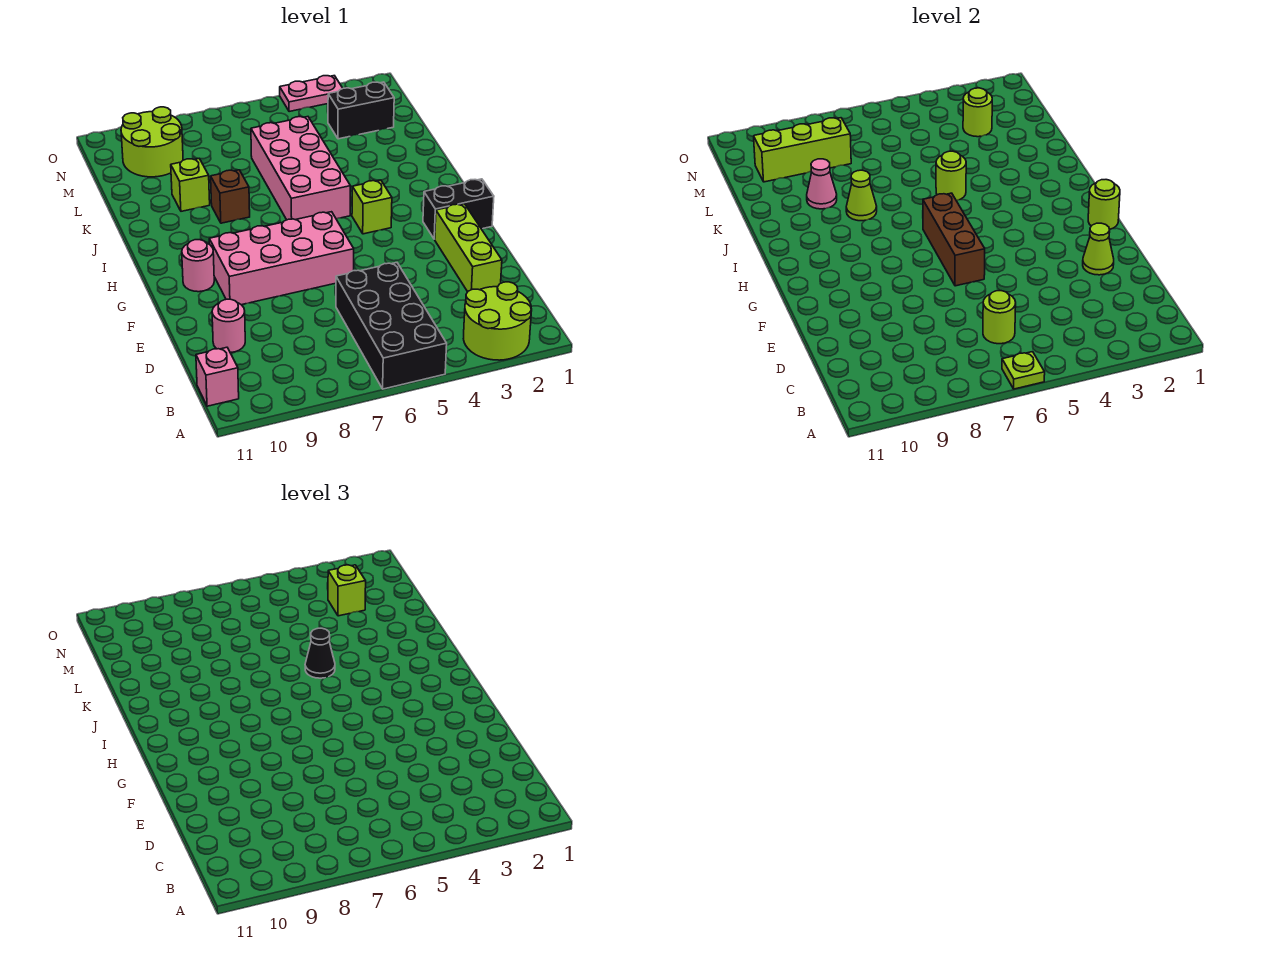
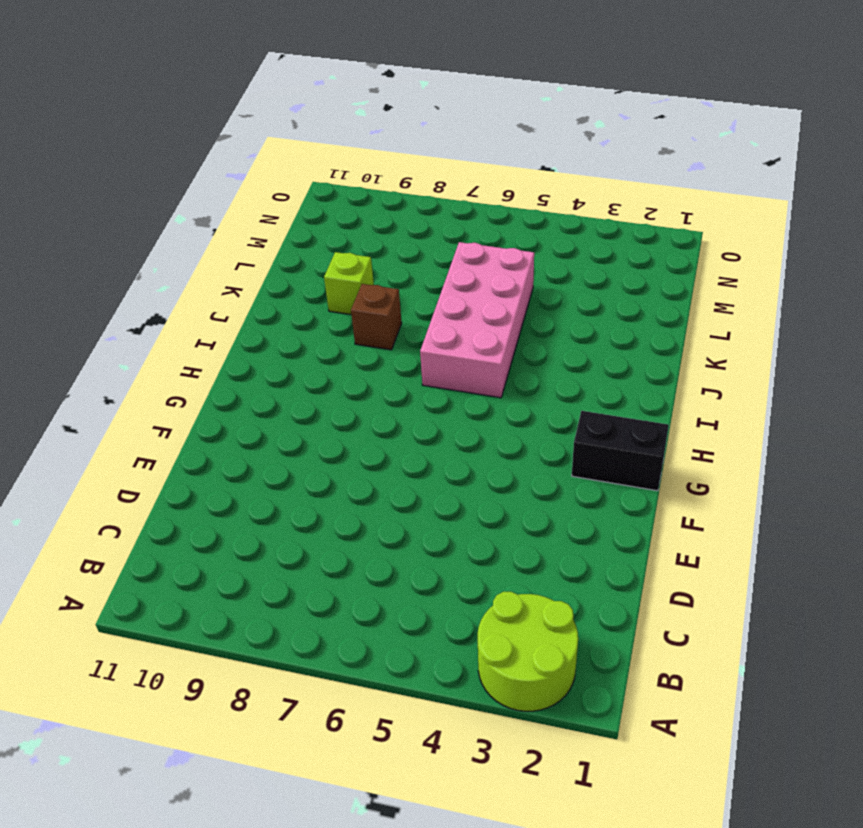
none -> black brick A5:D6 level 1
none -> pink brick B11 level 1
none -> lime brick D2:F2 level 1

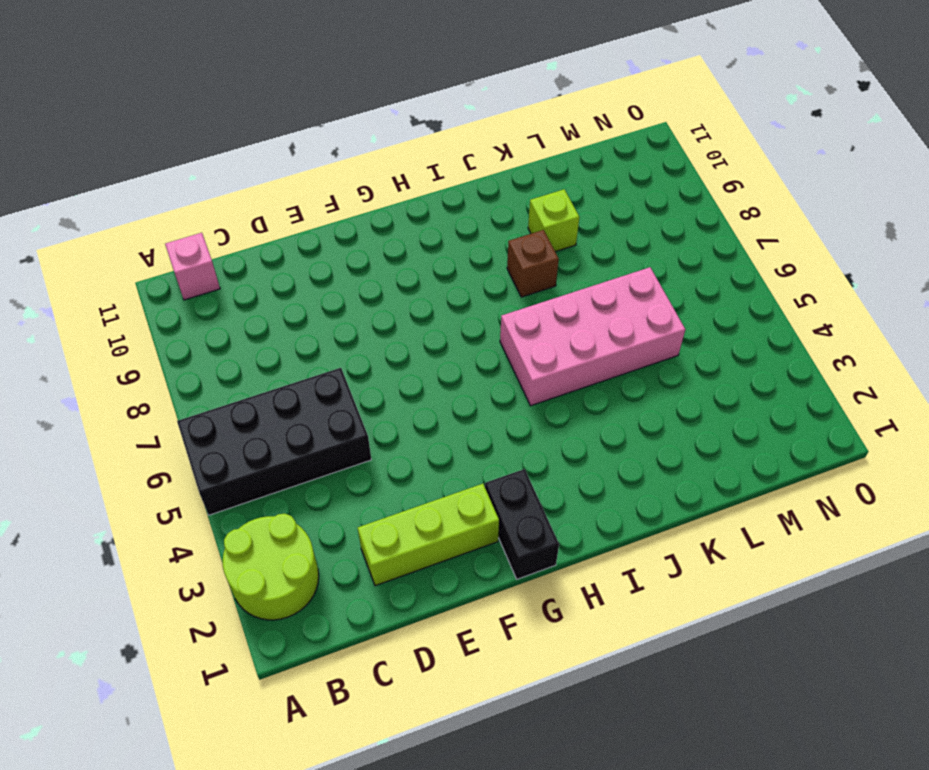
none -> pink round brick D10 level 1
none -> pink brick F6:G9 level 1
none -> pink round brick G10 level 1

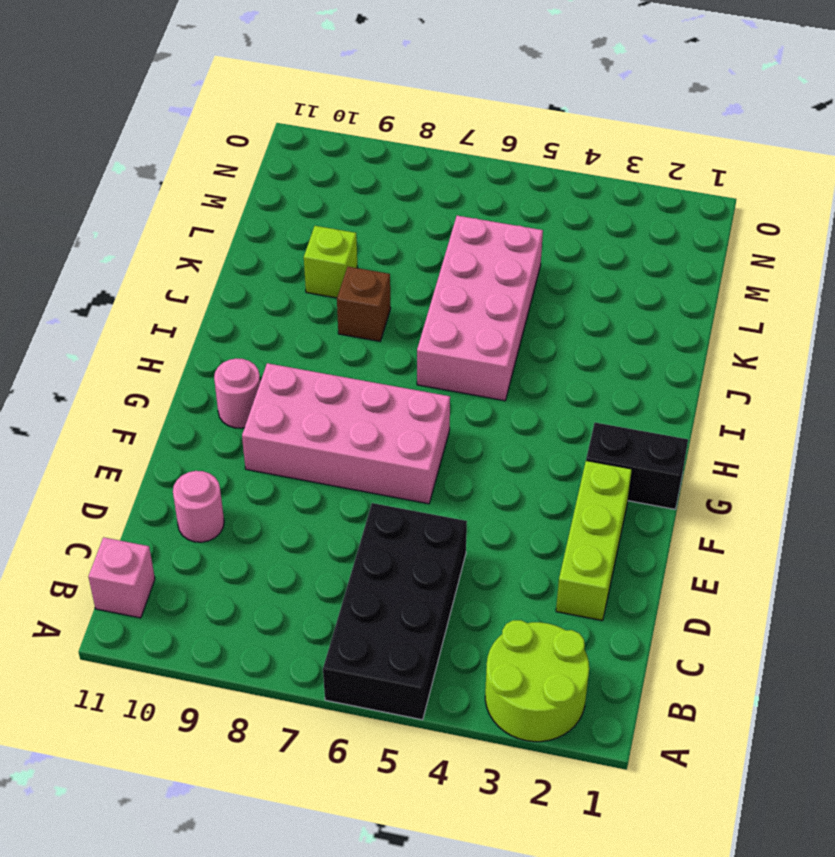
none -> lime brick H4 level 1
none -> black brick M2:M3 level 1
none -> lime round brick M9:N10 level 1

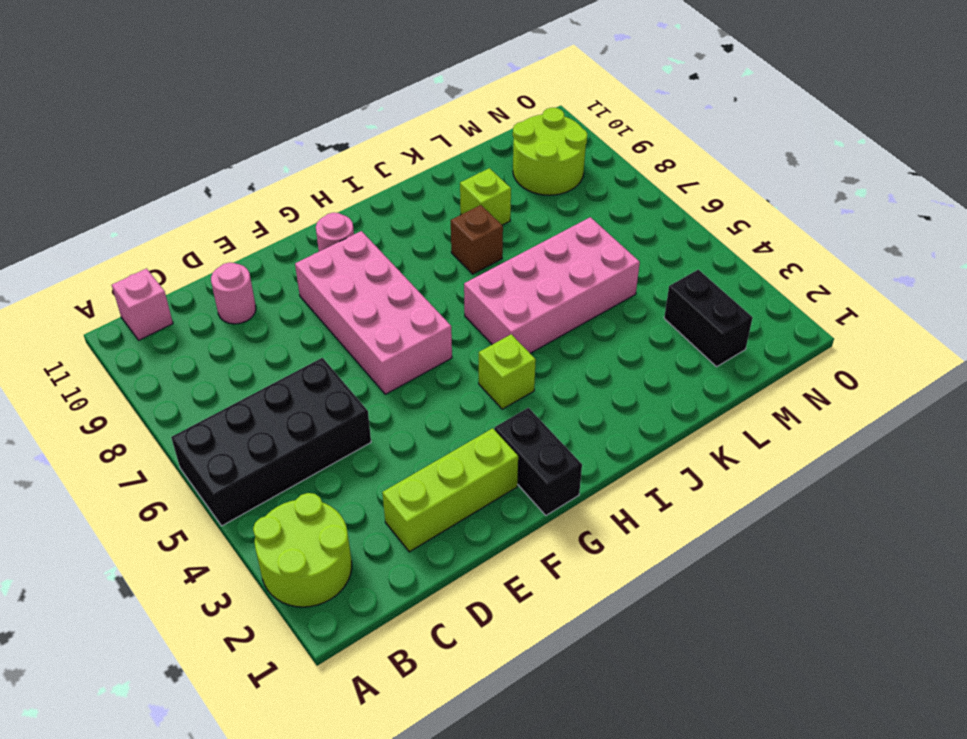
none -> pink plate O3:O4 level 1
none -> lime plate A6 level 2
none -> lime round brick C6 level 2

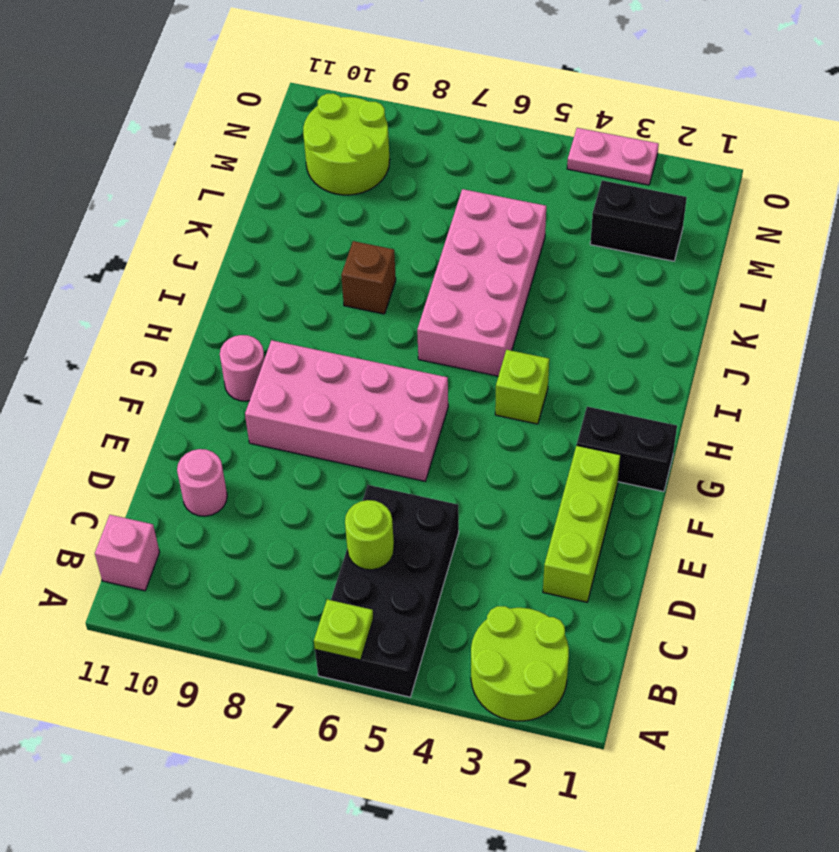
none -> lime brick K9 level 1
none -> lime cone E2 level 2
none -> brown brick F6:H6 level 2

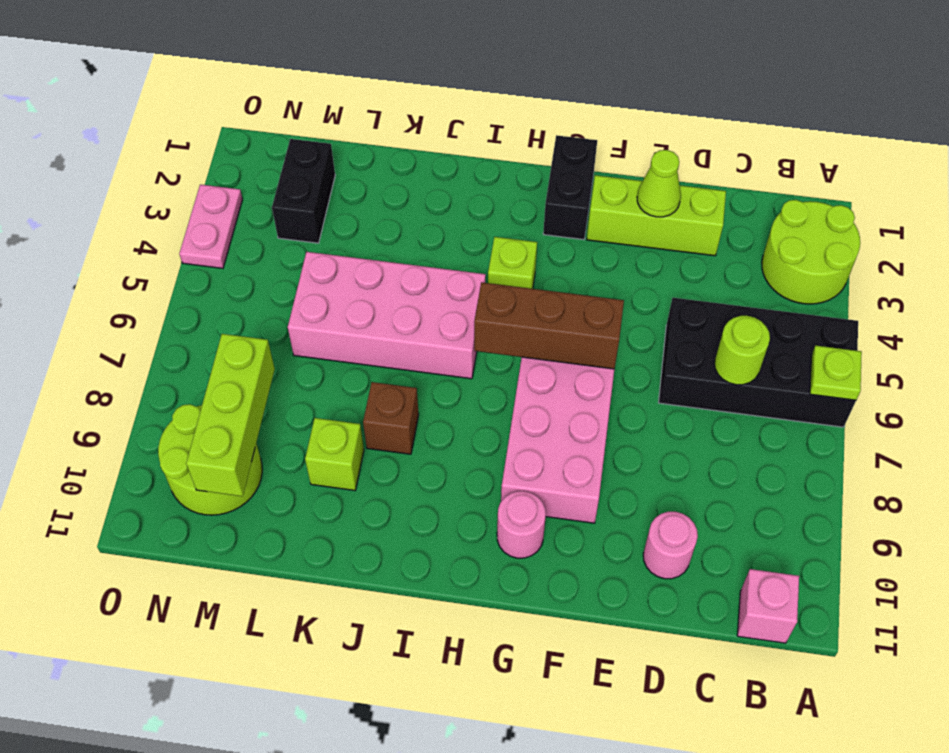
none -> lime round brick G1 level 2
none -> lime round brick J5 level 2
none -> lime cone J8 level 2

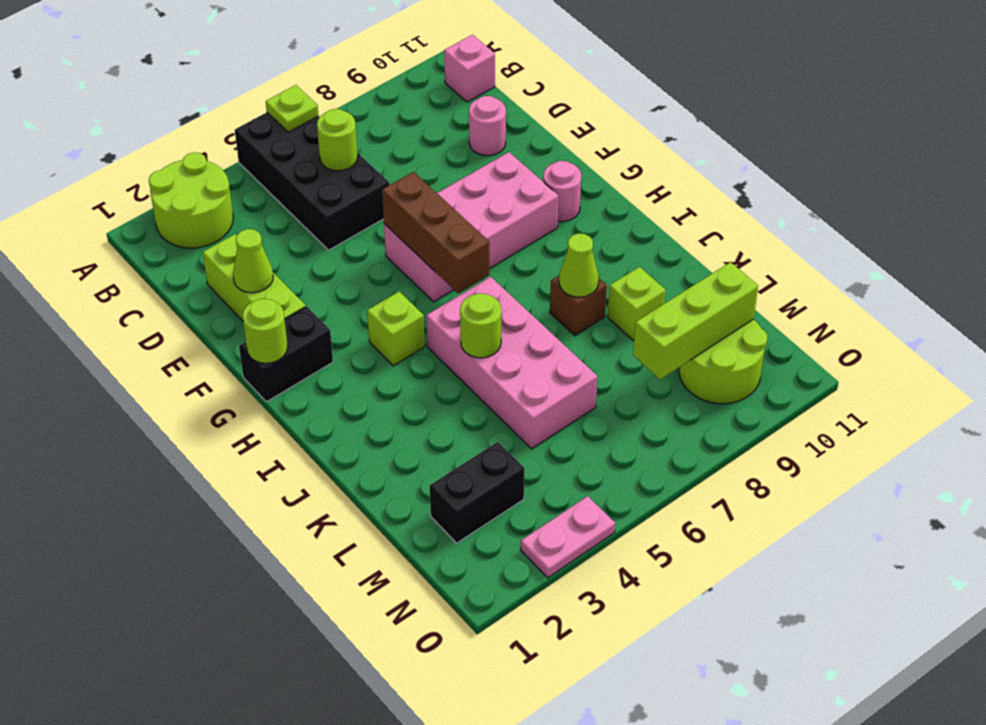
none -> pink cone K9 level 2
none -> lime round brick M3 level 2
none -> black cone J5 level 3

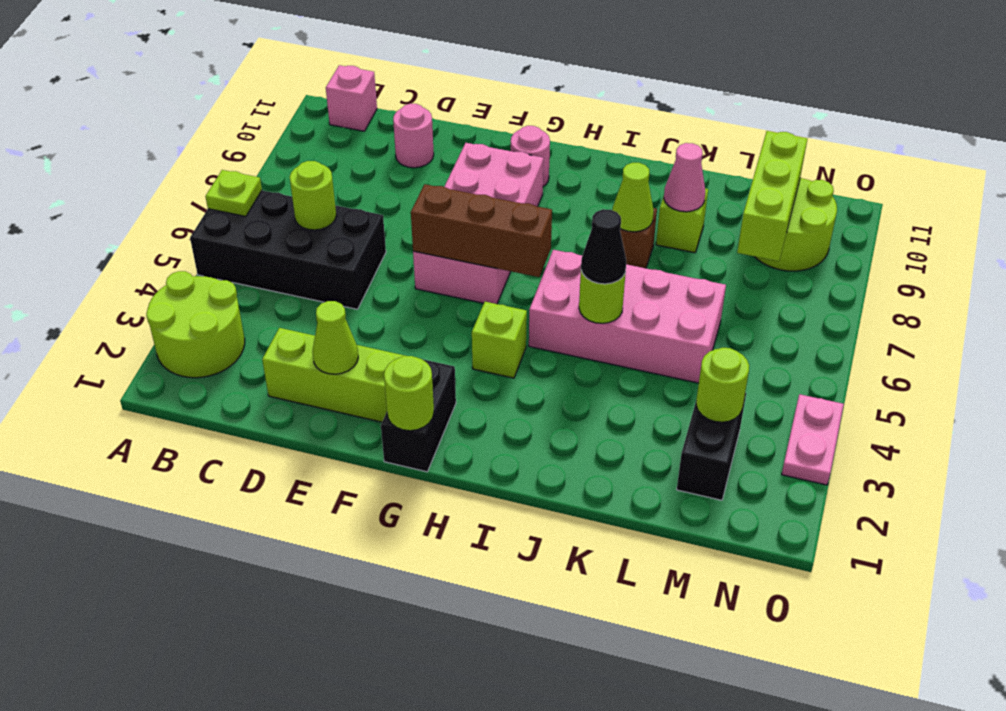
none -> lime brick M3 level 3

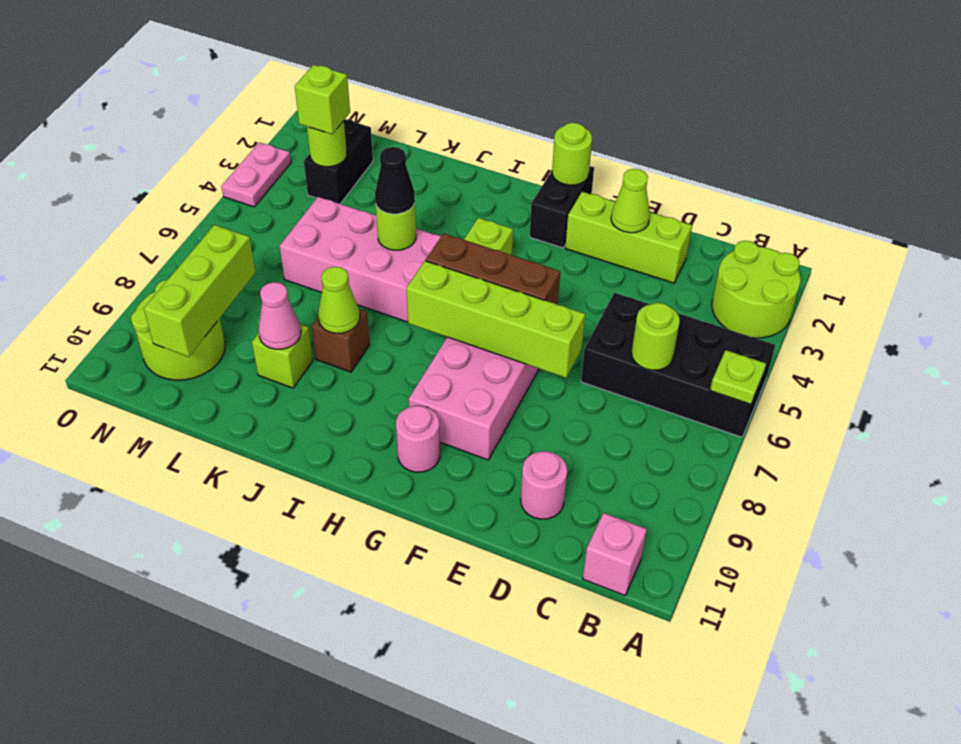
lime brick E7:H7 level 2 -> none

